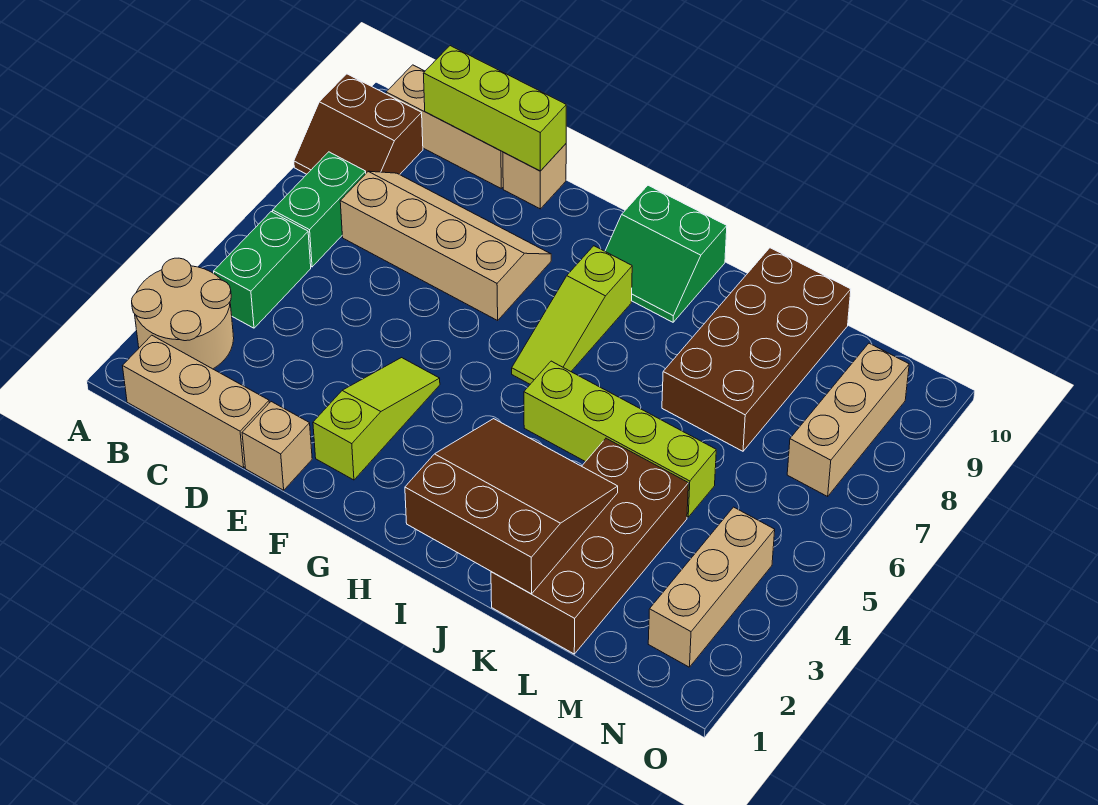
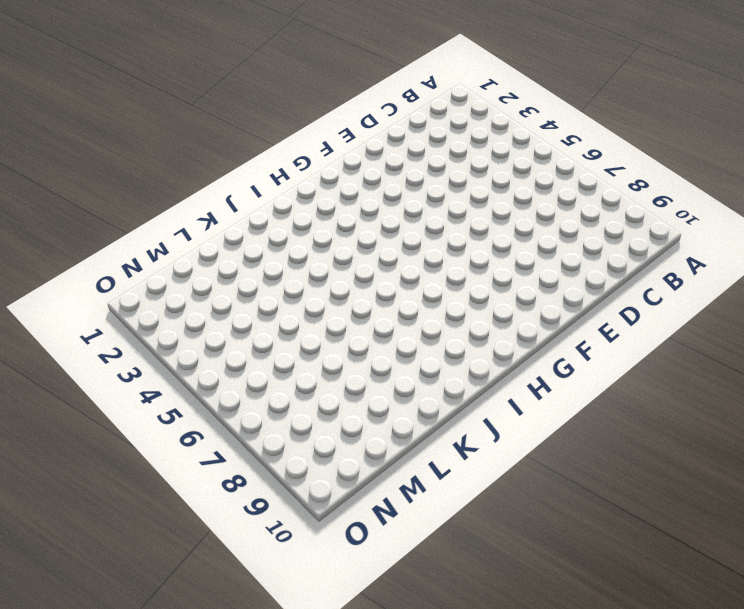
none -> tan round brick A2:B3 level 1
none -> brown slope A8:B9 level 1 top 9
none -> tan brick B1:D1 level 1

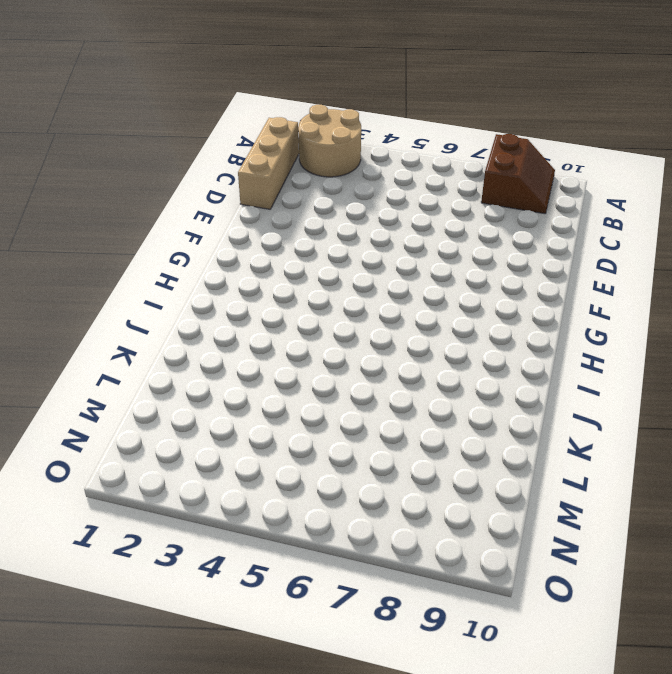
brown slope A8:B9 level 1 top 8 -> brown slope A8:B9 level 1 top 9
none -> green brick B4:B5 level 1
none -> green brick B6:B7 level 1
none -> tan brick B10:D10 level 1

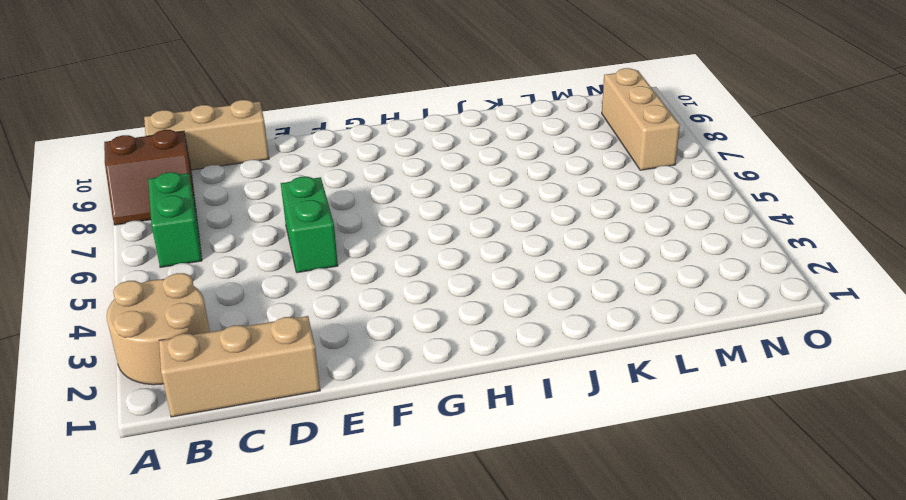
green brick E5:E6 level 1 -> green brick B4:B5 level 1
none -> tan slope C7:F8 level 1 top 7
none -> tan brick E1 level 1
none -> tan brick E10 level 1

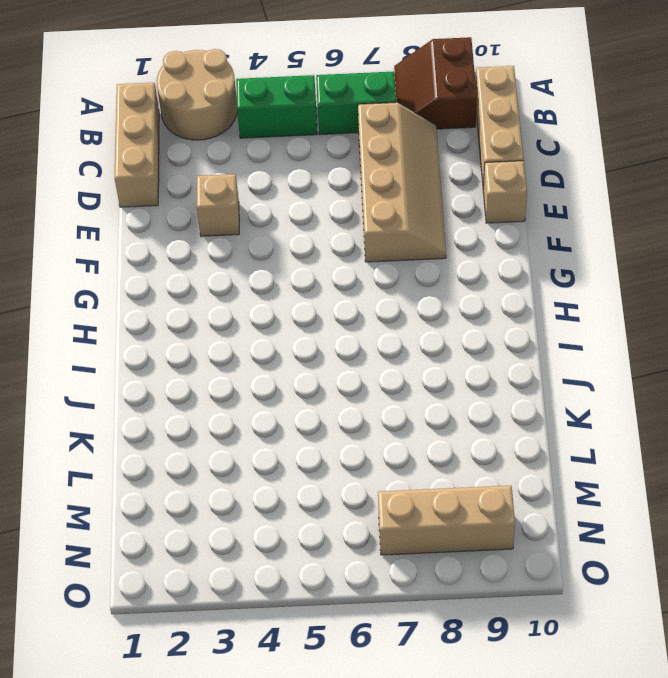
tan brick E3 level 1 -> tan brick E1 level 1
none -> lime slope F2:F4 level 1 top 2
none -> lime slope H6:H8 level 1 top 8
none -> green slope H9:I10 level 1 top 10

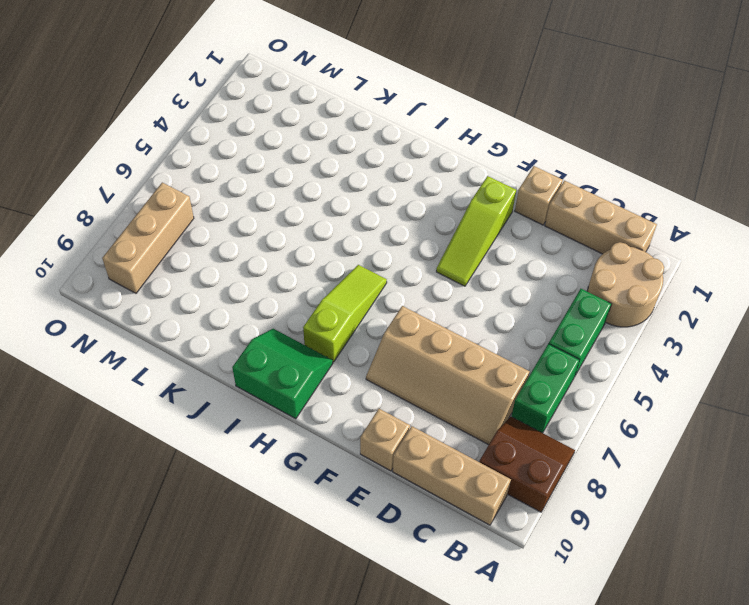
none -> lime brick I5:L5 level 1
none -> brown brick K1:L4 level 1
none -> brown brick K7:L10 level 1

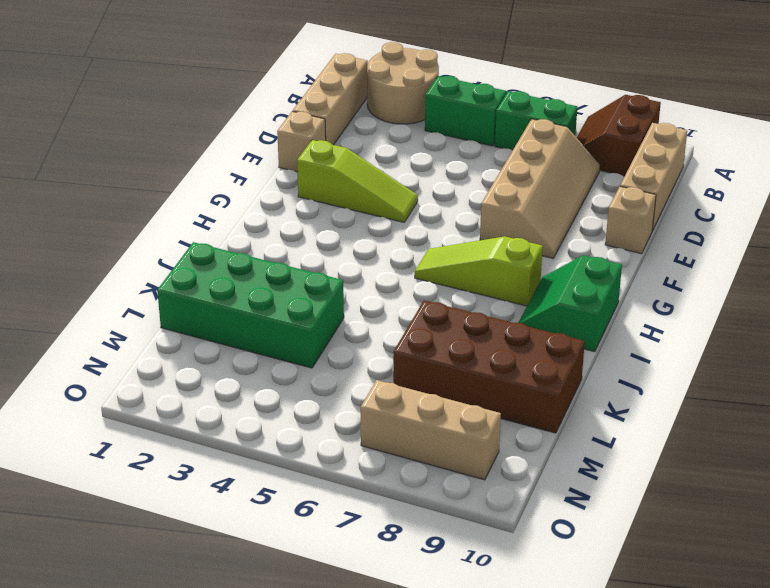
green brick K1:L4 level 1 -> brown brick K1:L4 level 1
none -> lime brick I5:L5 level 1
none -> tan brick N2:N4 level 1
none -> lime brick C10:E10 level 2

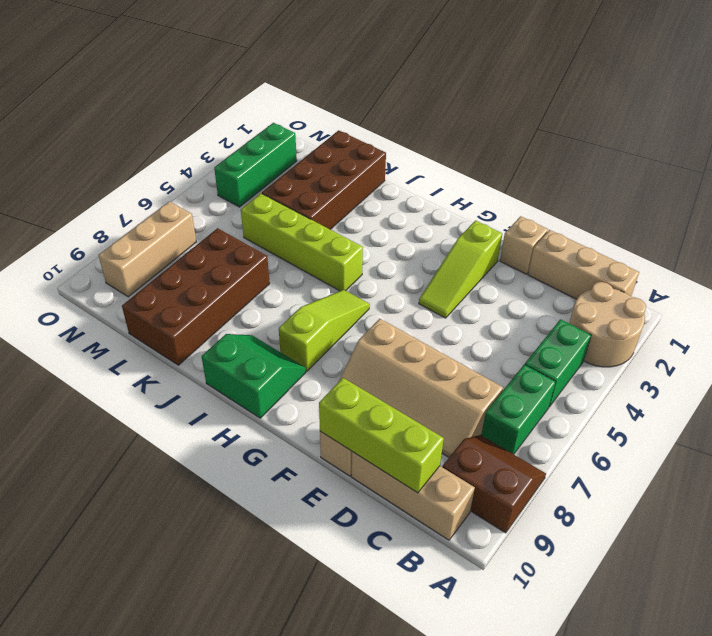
green brick N2:N4 level 1 -> tan brick N2:N4 level 1
none -> brown slope I1:K3 level 2 top 1

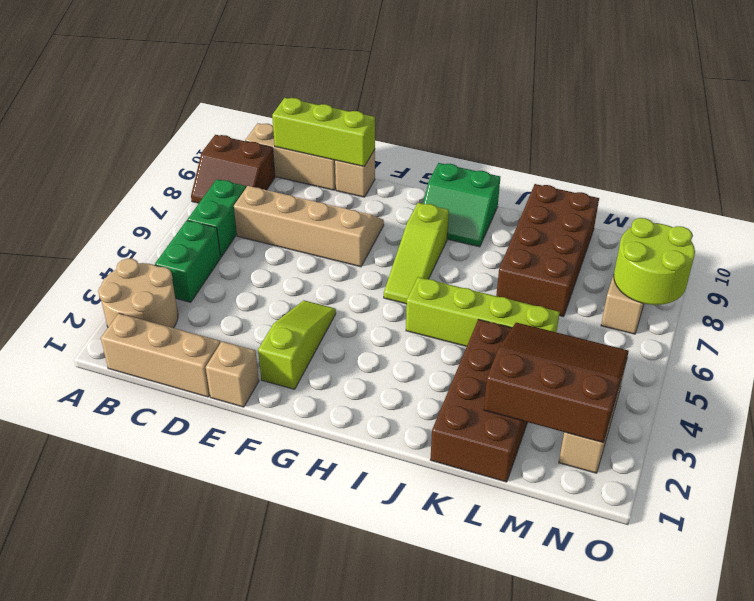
brown slope L2:N4 level 2 top 2 -> brown slope I1:K3 level 2 top 1
lime round brick N7:O8 level 2 -> none

